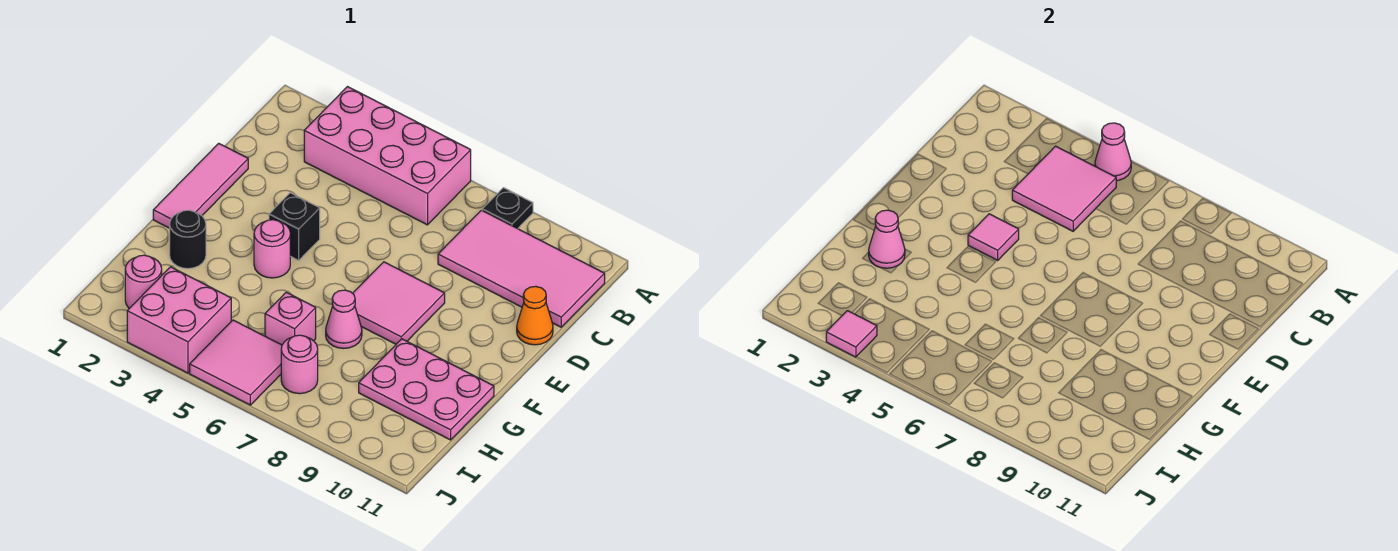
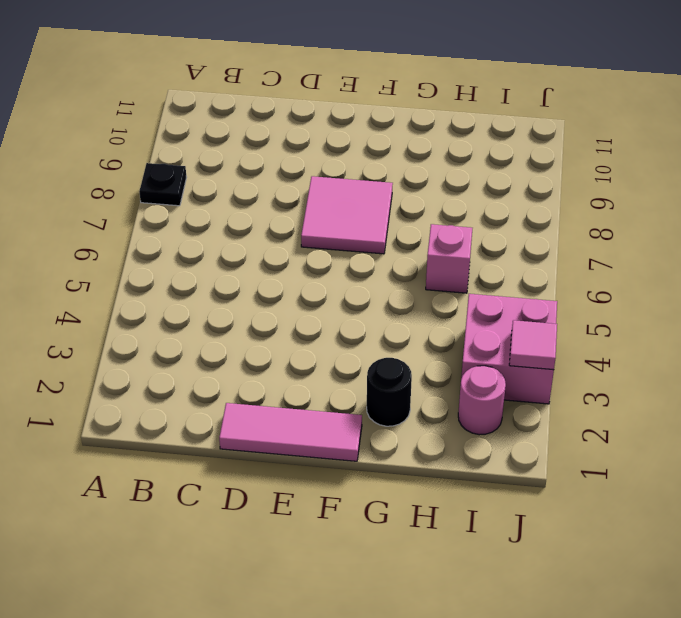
none -> pink brick A3:B6 level 1
none -> pink tile B8:C11 level 1
none -> orange cone D11 level 1

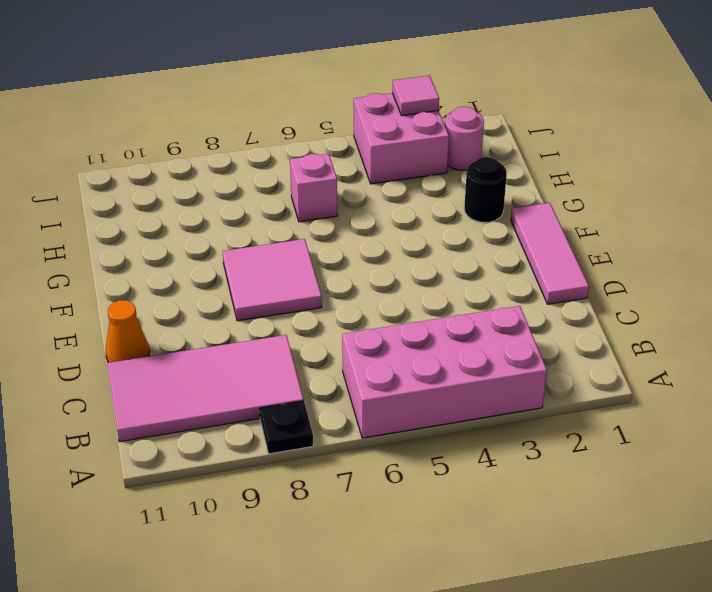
none -> black brick E4 level 1
none -> pink round brick F4 level 1
none -> pink cone G7 level 1

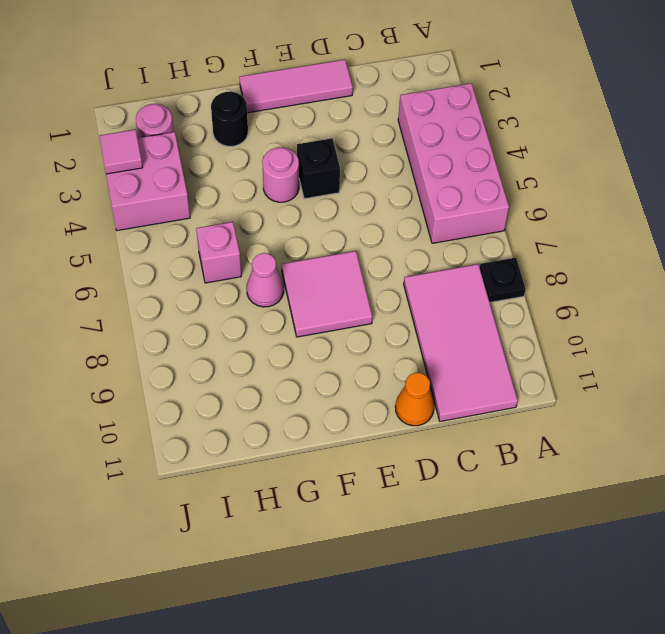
none -> pink plate G9:H11 level 1
none -> pink tile I5:J6 level 1
none -> pink round brick I7 level 1

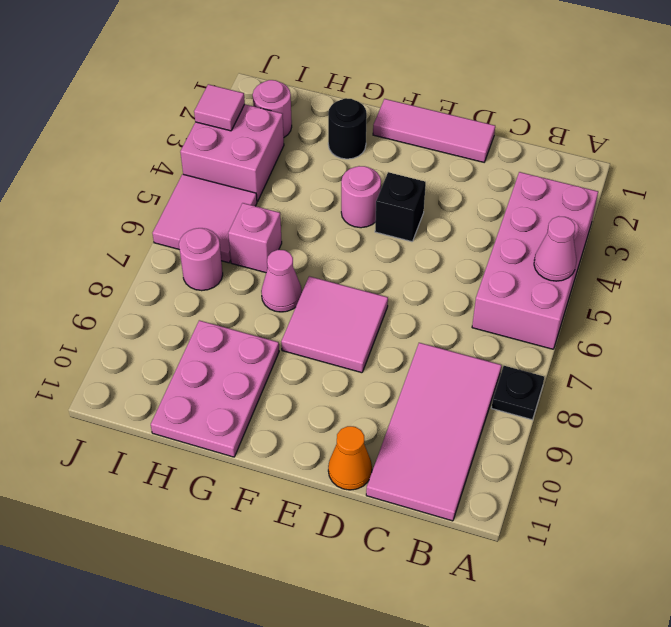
none -> pink tile B4:C5 level 2
none -> pink tile E4 level 2
none -> pink cone G2 level 2

